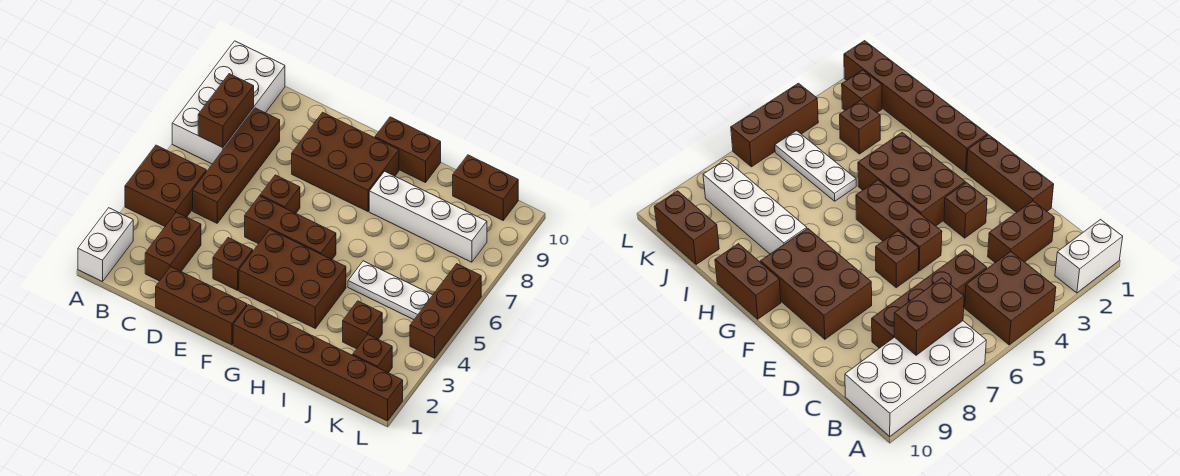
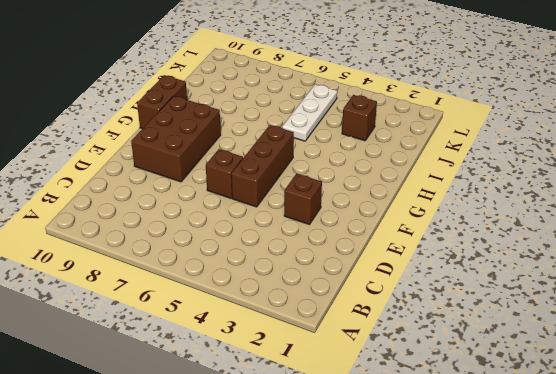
none -> white brick A1:A2 level 1
none -> brown brick A4:B5 level 1
none -> white brick A7:B10 level 1

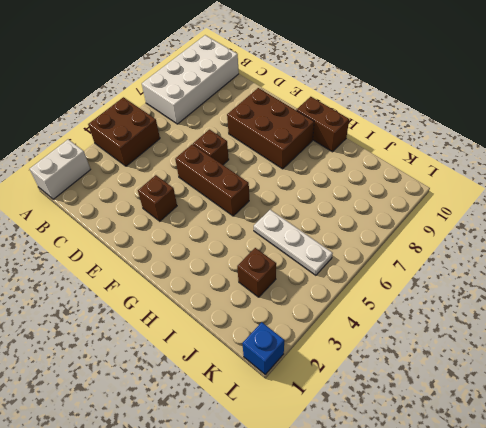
blue brick L1 level 1 -> brown brick G1:L1 level 1
none -> brown brick C2:C3 level 1
none -> brown brick C5:C8 level 1
none -> brown brick D1:F1 level 1

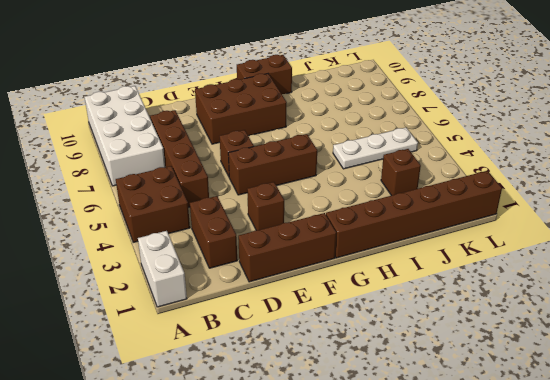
none -> brown brick F3:H4 level 1
none -> white brick H8:K8 level 1
none -> brown brick J10:K10 level 1

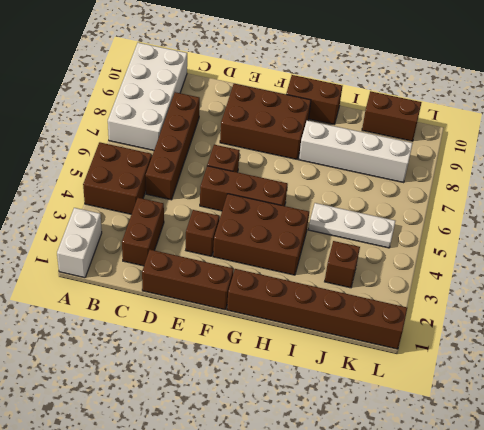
none -> brown brick K2 level 1
none -> brown brick L4:L6 level 1
none -> brown brick B7:B8 level 2

